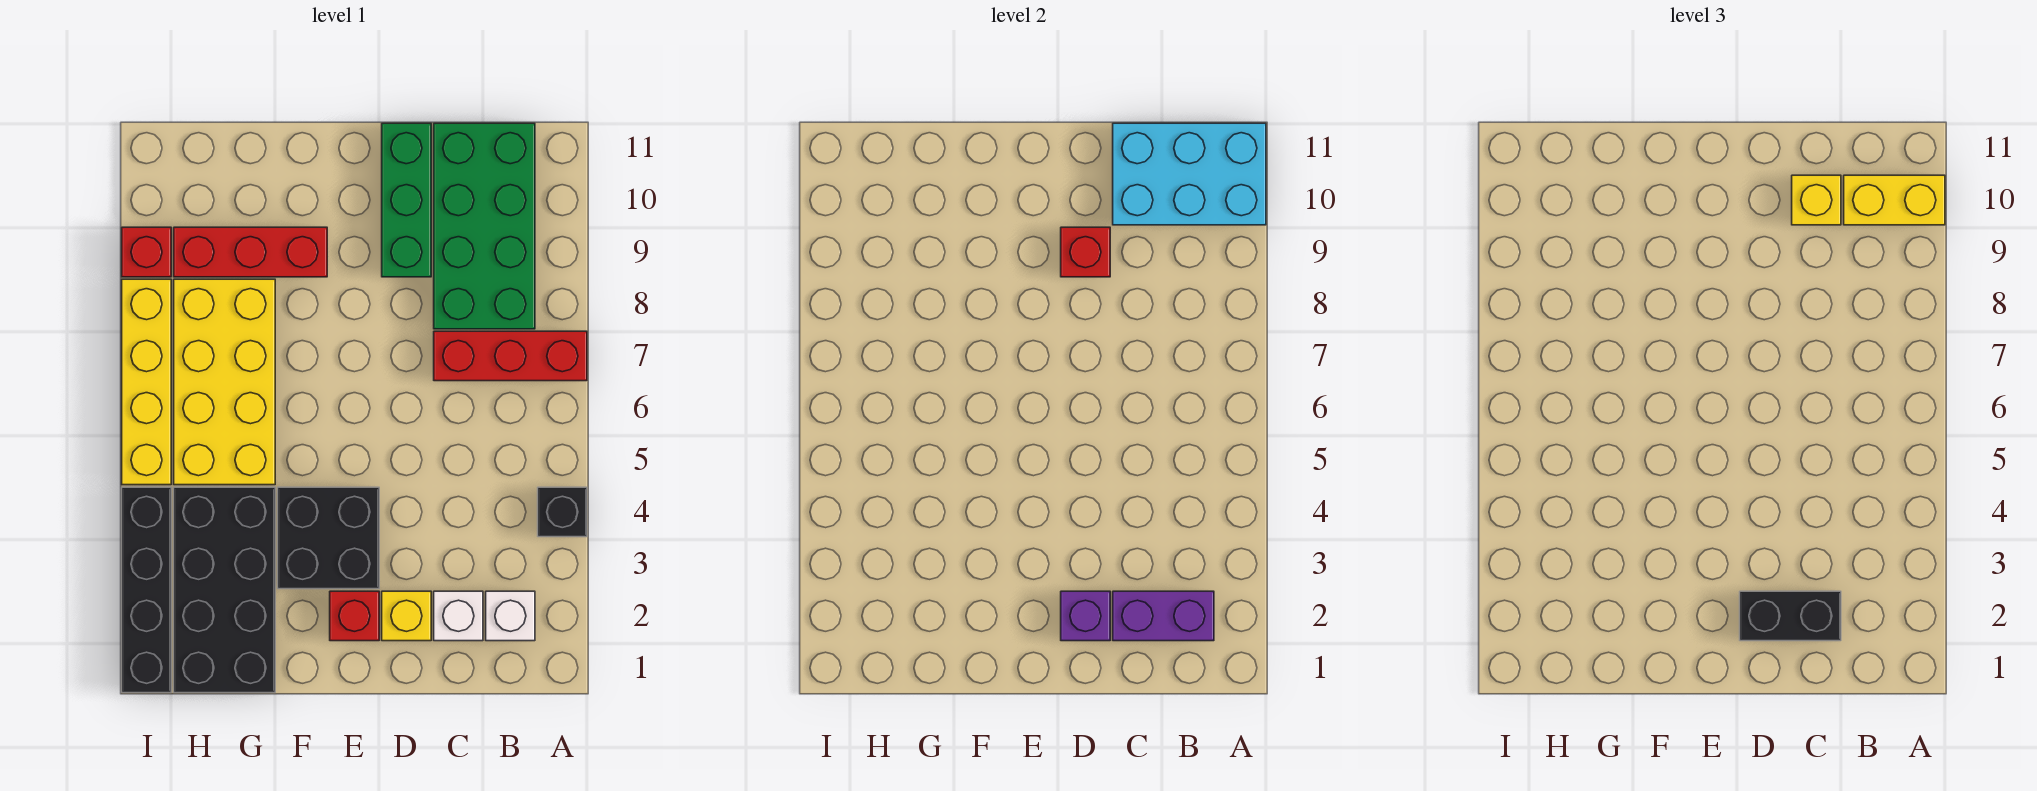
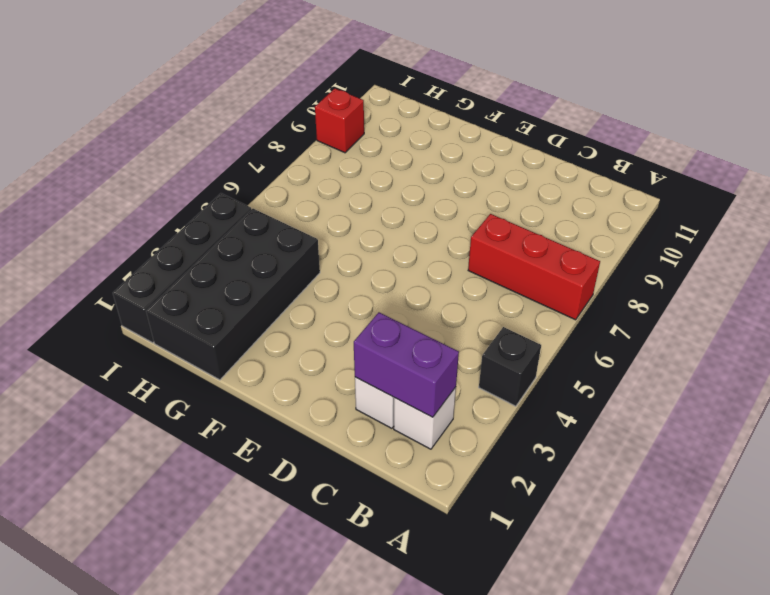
none -> green brick B8:C11 level 1
none -> yellow brick D2 level 1
none -> green brick D9:D11 level 1

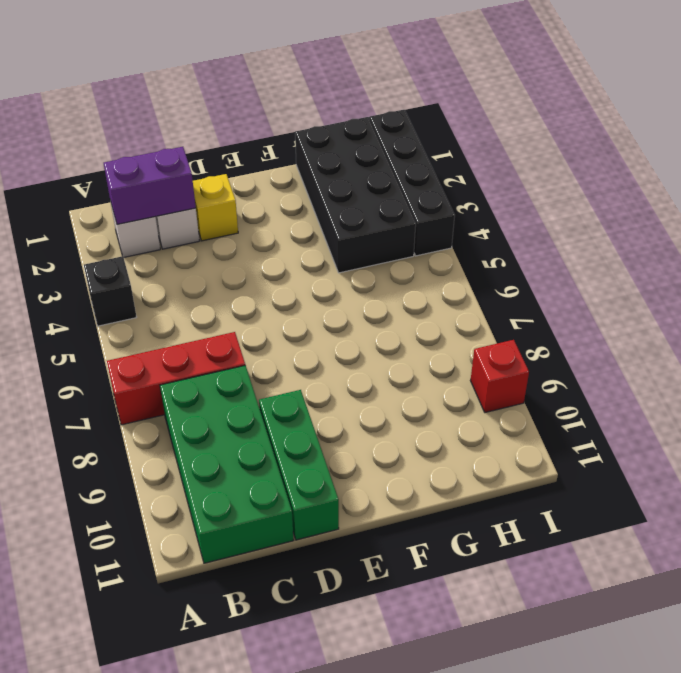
none -> red brick E2 level 1
none -> black brick E3:F4 level 1
none -> red brick F9:H9 level 1

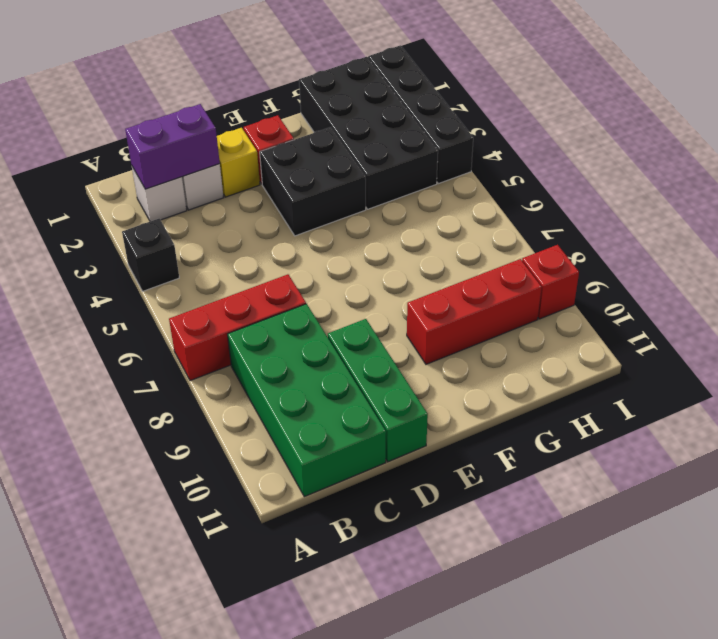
none -> yellow brick G5:H8 level 1
none -> yellow brick I5:I8 level 1
none -> cyan brick A10:C11 level 2

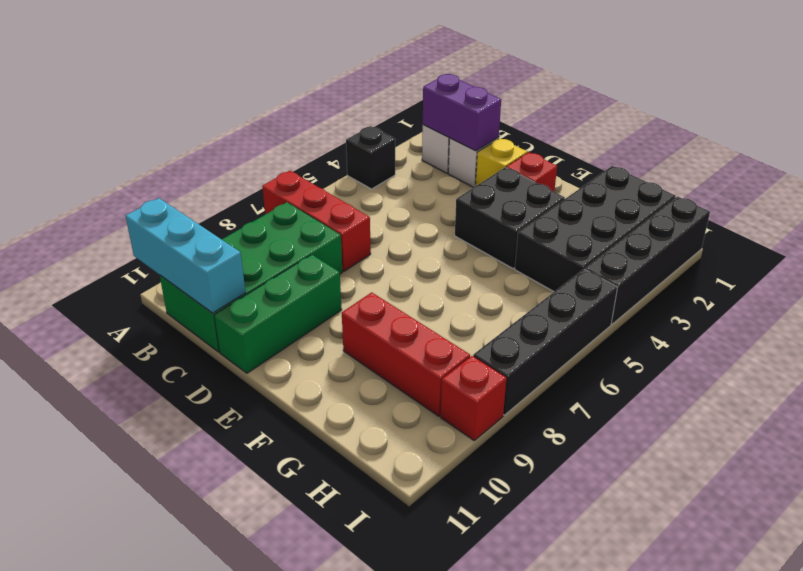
cyan brick A11:C11 level 2 -> cyan brick A10:C11 level 2
black brick I5:I8 level 1 -> yellow brick I5:I8 level 1
none -> yellow brick G5:H8 level 1
none -> purple brick D2 level 2
none -> red brick D9 level 2

